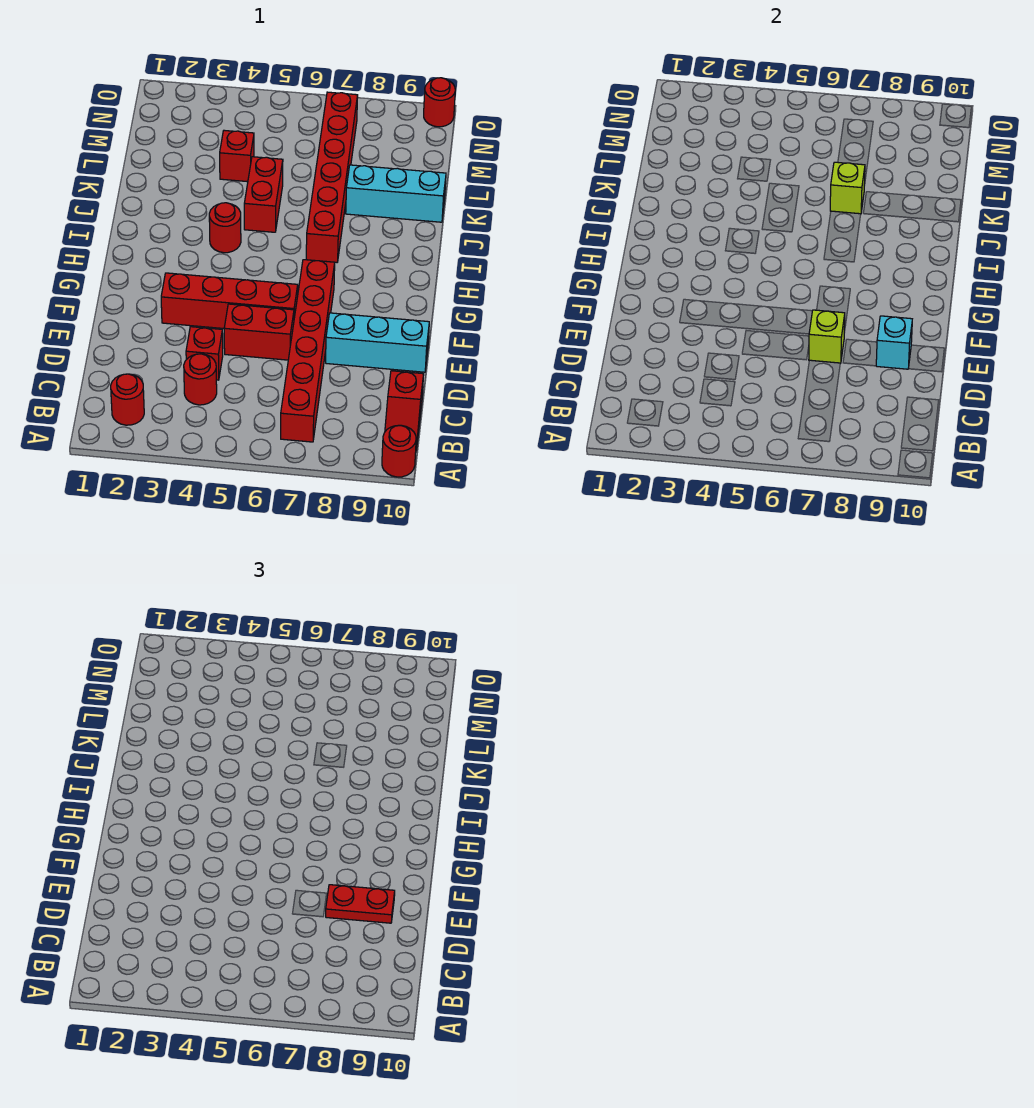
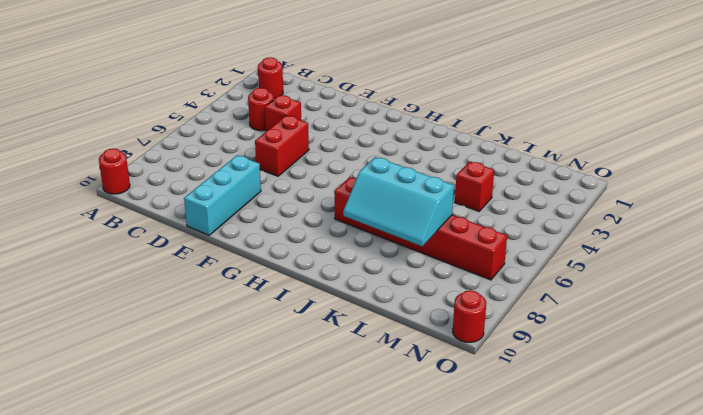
cyan slope J7:L8 level 2 top 7 -> lime brick K7 level 2
none -> red brick B7:G7 level 1
none -> red slope B10:C10 level 1 top C
none -> red brick F3:F6 level 1

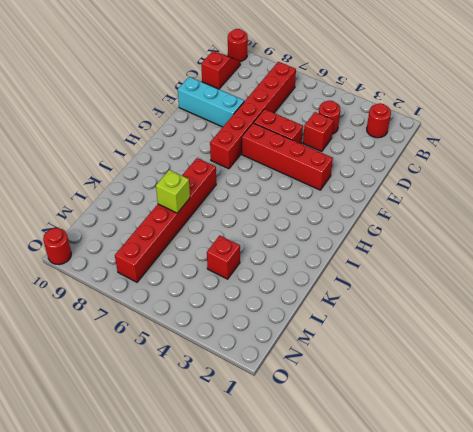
none -> red round brick I4 level 1
none -> red brick J5:K5 level 1
none -> cyan brick K8:K10 level 1

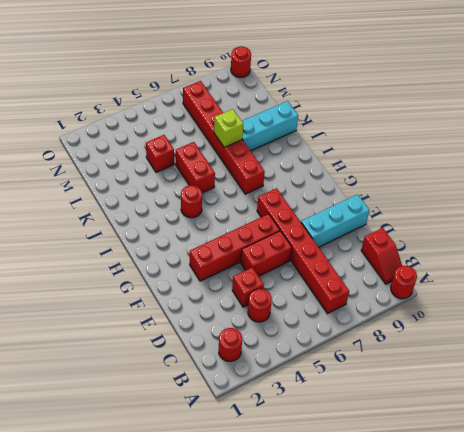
none -> lime brick E7 level 2
none -> cyan brick E9 level 2
none -> red plate E8:E9 level 3

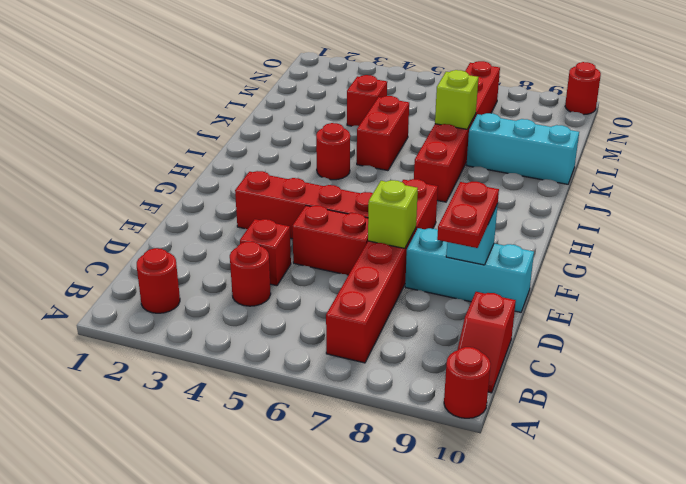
red plate D9:E9 level 3 -> red plate E8:E9 level 3

